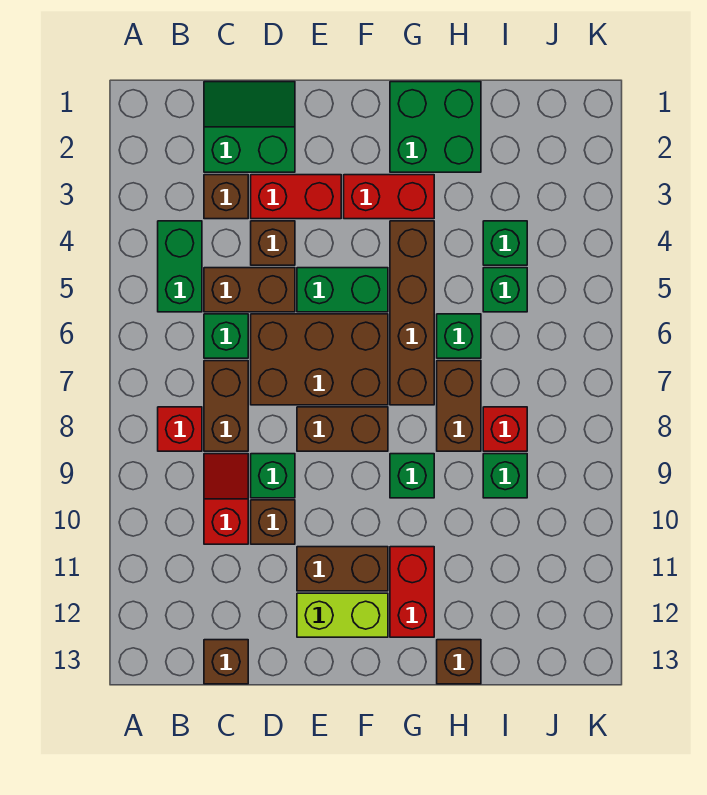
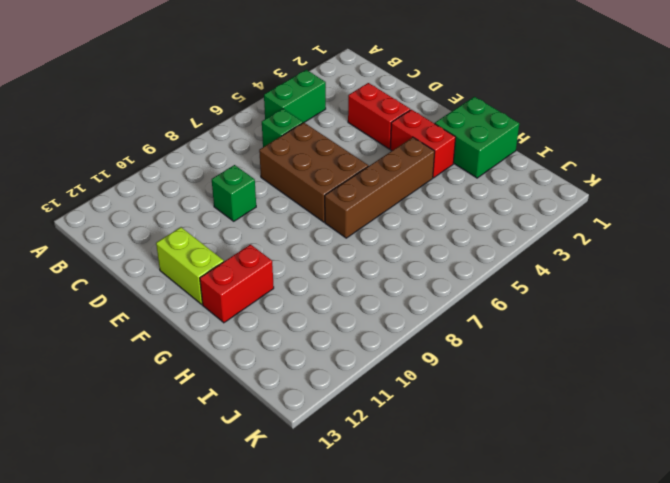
none -> red brick B8 level 1
none -> green slope C1:D2 level 1 top 2
none -> brown brick C3 level 1
none -> brown brick C5:D5 level 1

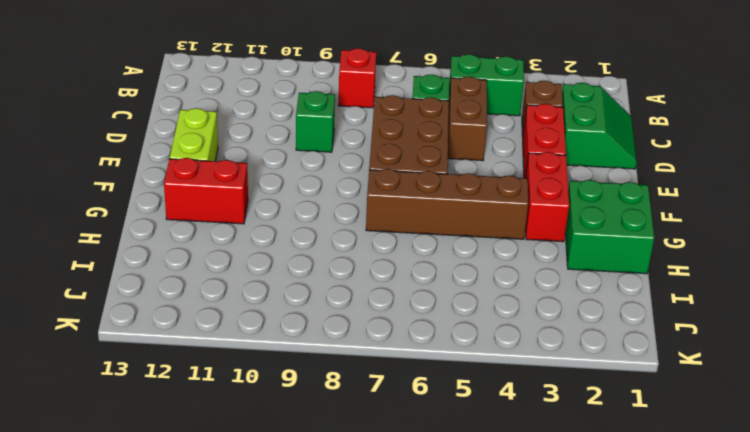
none -> brown brick C7:C8 level 1
none -> red slope C9:C10 level 1 top 10
none -> brown brick C13 level 1
none -> brown brick D4 level 1

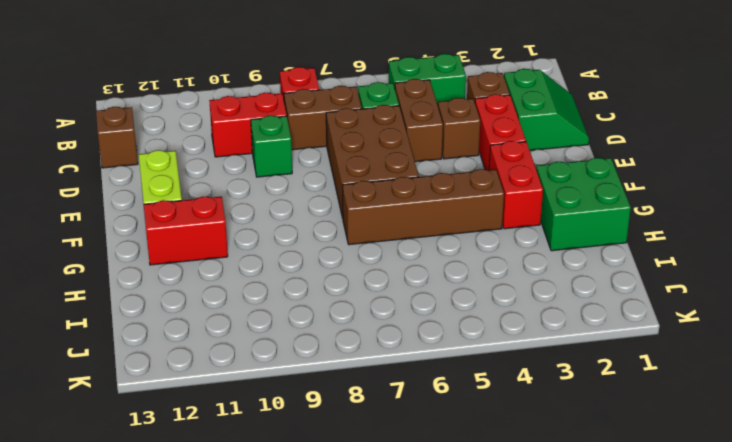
red brick C9:C10 level 1 -> red slope C9:C10 level 1 top 10
none -> brown brick D10 level 1
none -> green brick E5:F5 level 1
none -> brown brick E8:F8 level 1
none -> brown brick E11:F11 level 1

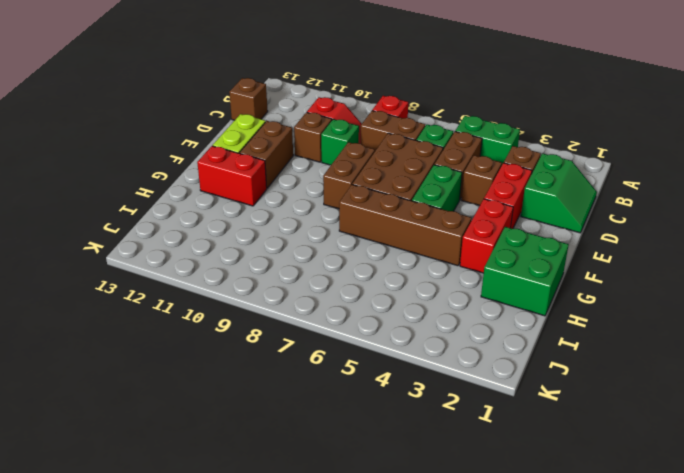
none -> green brick G9 level 1
none -> green brick H6 level 1
none -> brown brick H7:H8 level 1
none -> brown brick H13 level 1

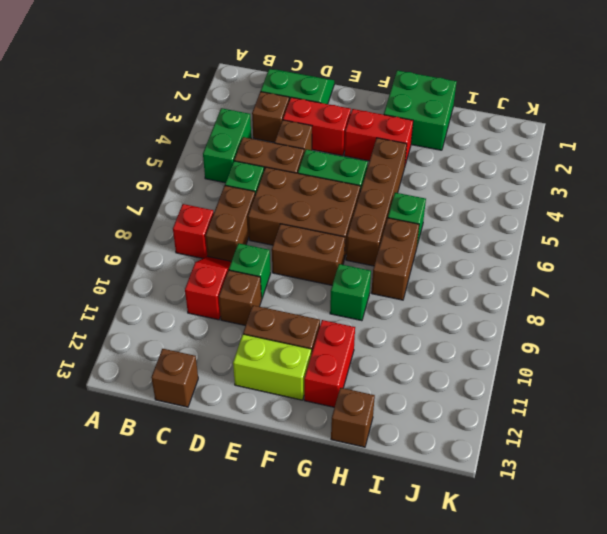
none -> green brick I4 level 1
none -> green brick I5 level 1
none -> red brick I8 level 1
none -> green brick I9 level 1

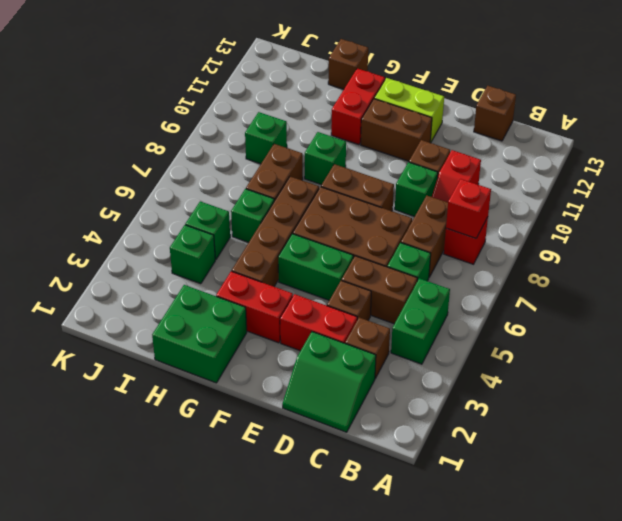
red brick B8 level 2 -> red brick I8 level 1

